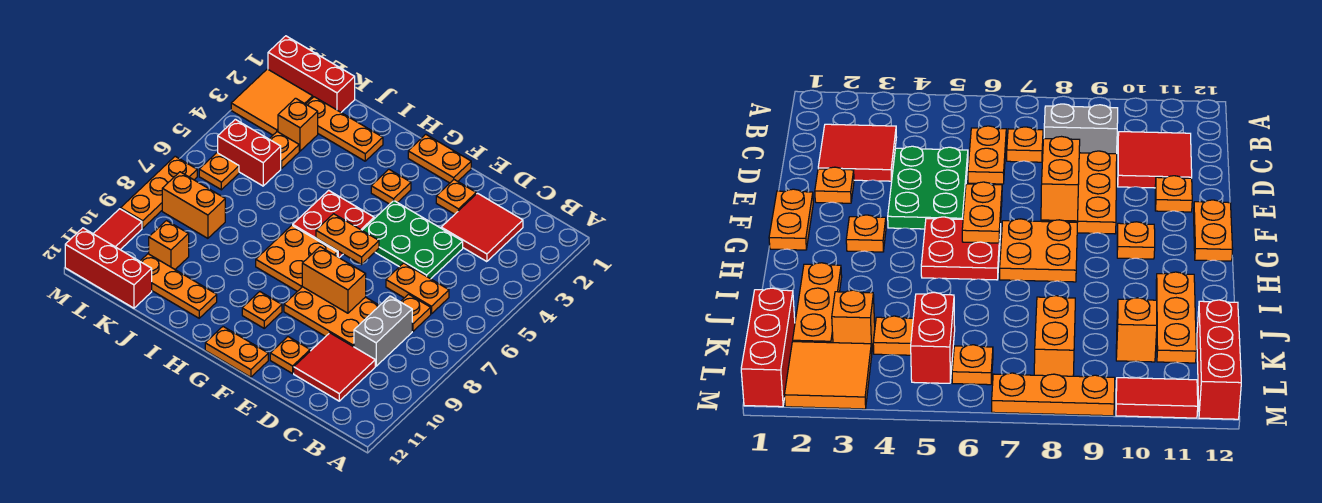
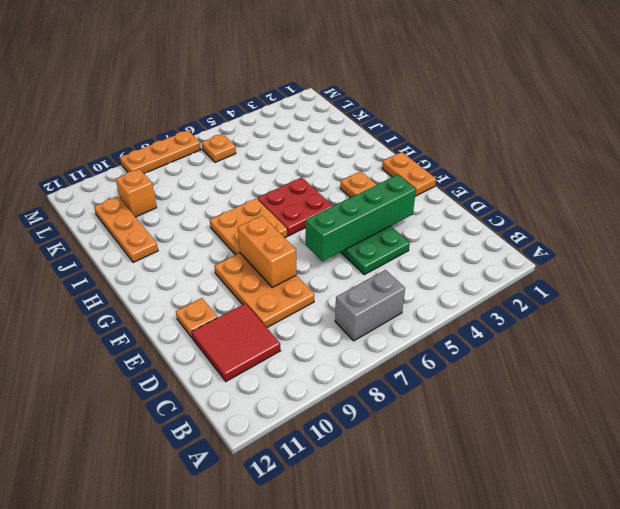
grey brick B6:B7 level 1 -> grey brick C8:C9 level 1
green brick E3:E6 level 2 -> none
none -> red tile C2:D3 level 1
none -> orange plate C6:D6 level 1
none -> orange plate C7 level 1
none -> orange plate E2 level 1

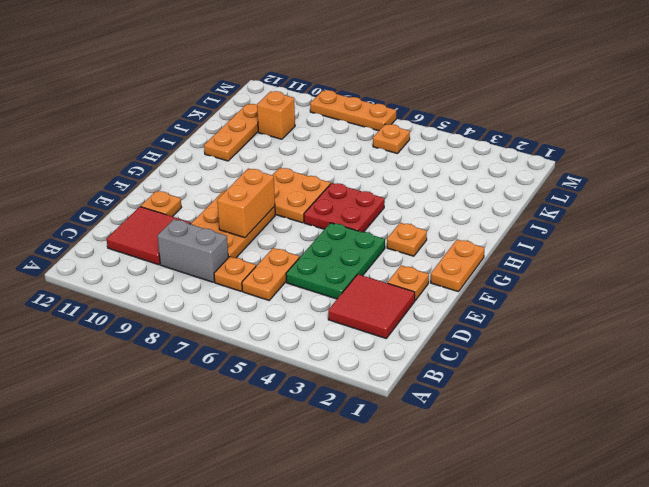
none -> orange plate F12:G12 level 1
none -> orange plate G10 level 1
none -> orange plate I2:K2 level 1
none -> red brick K1:M1 level 1

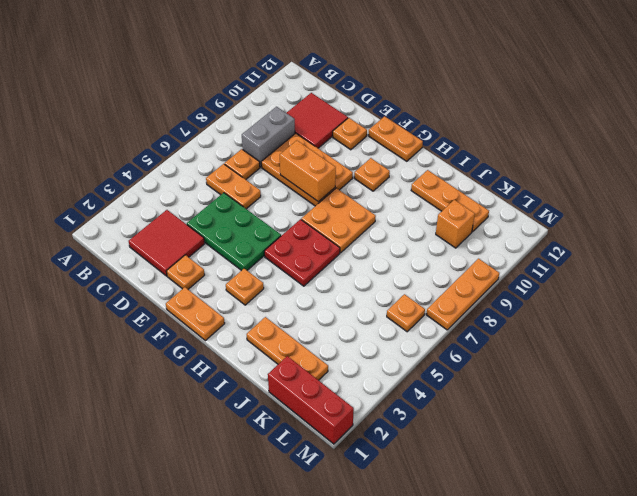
none -> orange brick K3 level 1
none -> orange plate K4 level 1
none -> red brick K5:L5 level 1
none -> orange brick K8:L8 level 1

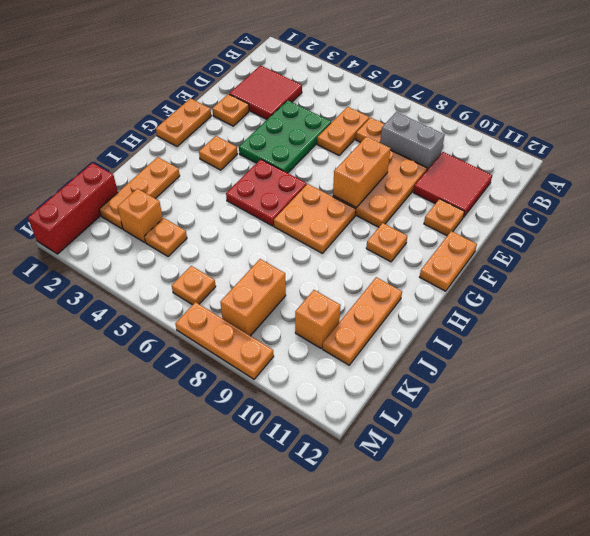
none -> red brick K5:L5 level 1
none -> red brick K12:M12 level 1
none -> orange tile L2:M3 level 1
none -> red tile M10:M11 level 1

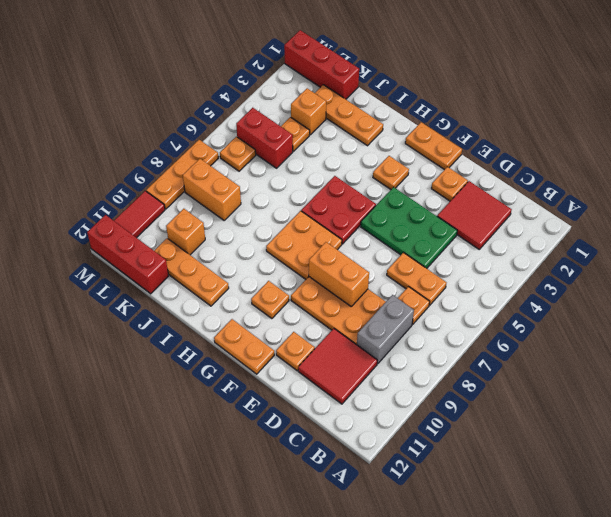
none -> orange tile L2:M3 level 1
none -> orange plate F6:G6 level 2

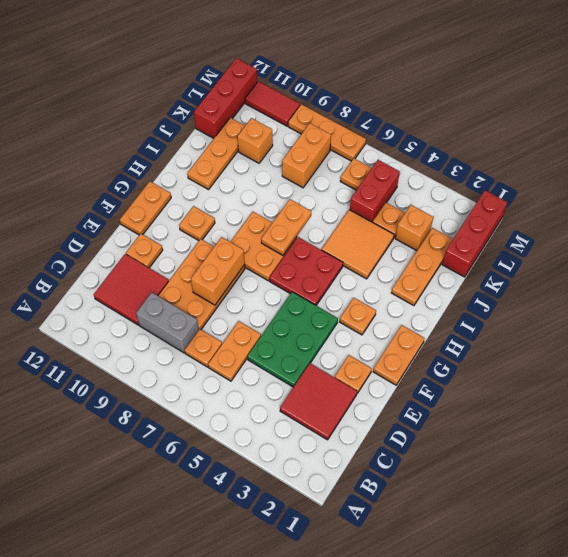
orange plate H7:I7 level 2 -> orange plate F6:G6 level 2
orange tile I4:J5 level 1 -> orange tile L2:M3 level 1

